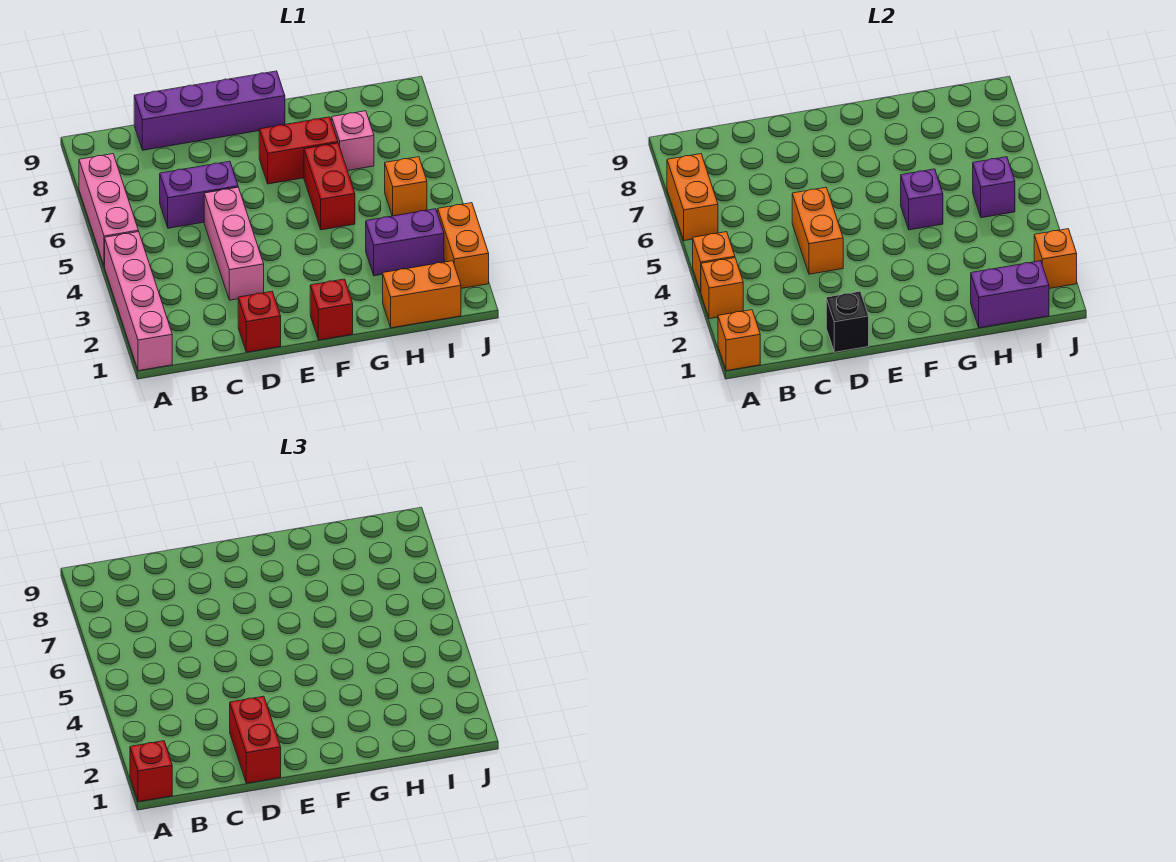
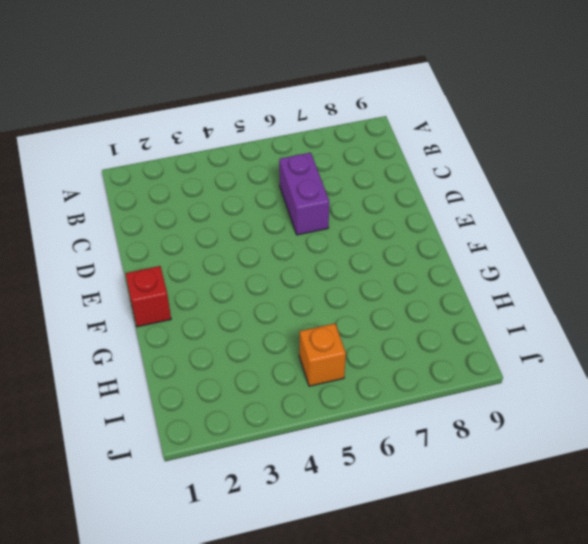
none -> pink brick A1:A4 level 1
none -> pink brick A5:A7 level 1
none -> purple brick C9:F9 level 1

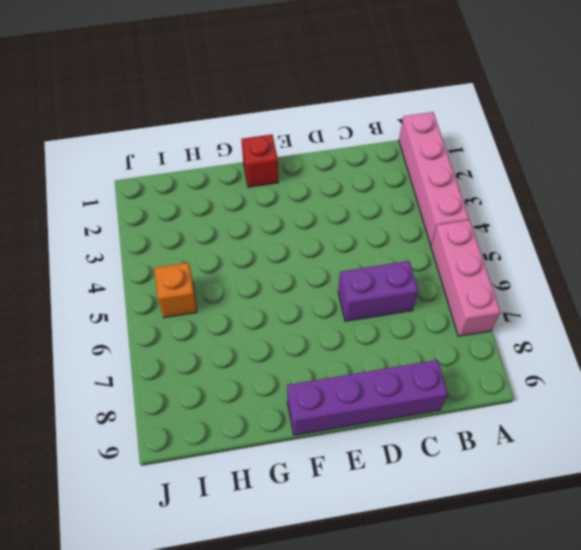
none -> red brick D1 level 1
none -> pink brick D3:D5 level 1
none -> red brick F7:G7 level 1

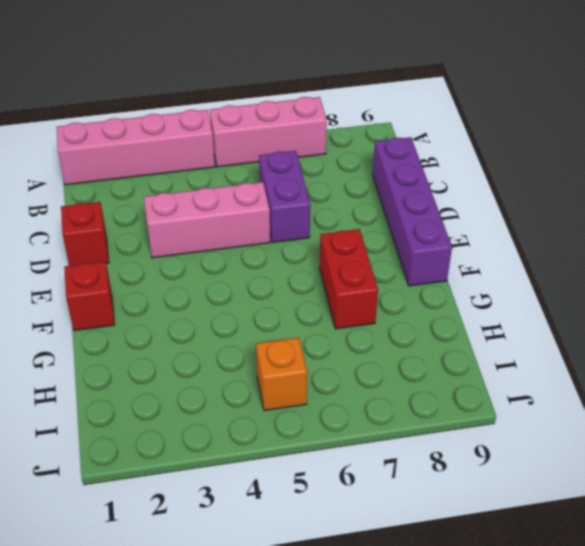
none -> red brick G5:G6 level 1
none -> orange brick H1:I1 level 1
none -> purple brick H3:I3 level 1

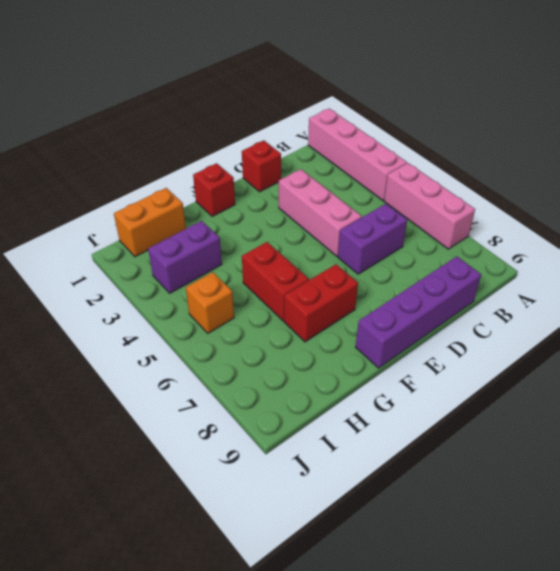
none -> pink brick H7 level 1
none -> orange brick J2:J3 level 1
none -> orange brick A1 level 2

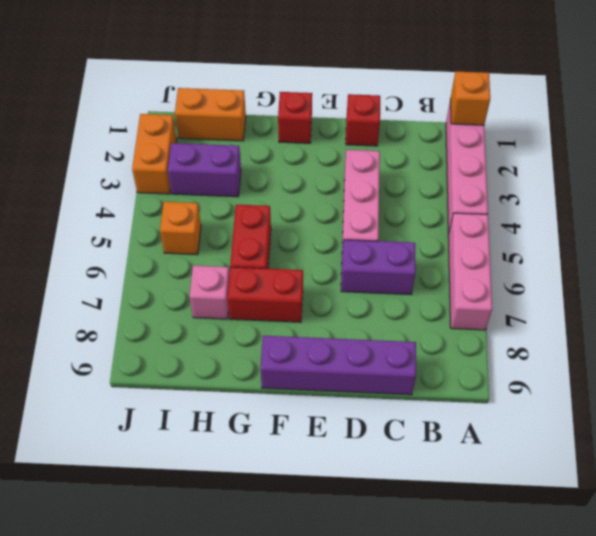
none -> orange brick A3 level 2
none -> orange brick A4 level 2
none -> orange brick A6:A7 level 2

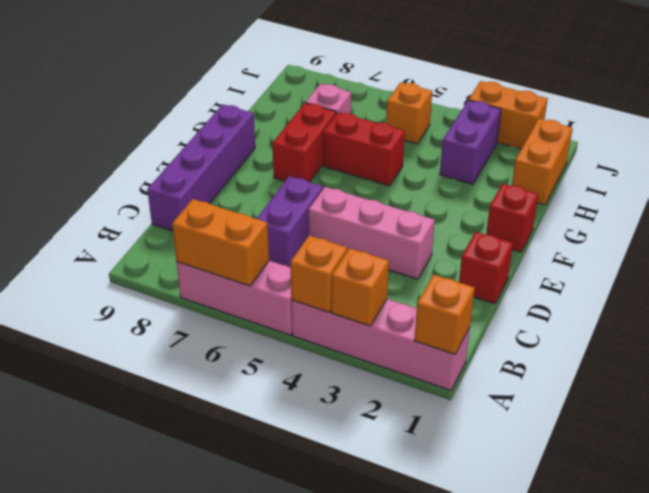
none -> black brick D1 level 2
none -> orange brick D4:D5 level 2
none -> purple brick G5 level 2

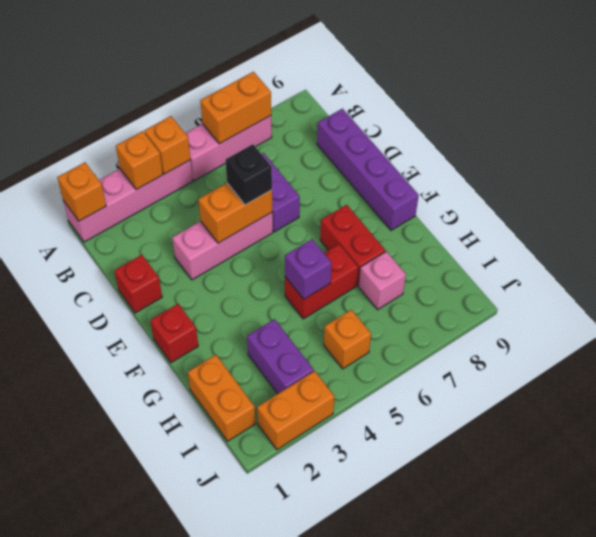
black brick D5 level 3 -> black brick D1 level 2
none -> purple brick H1:I1 level 2
none -> purple brick I5 level 2
none -> orange brick J2 level 2

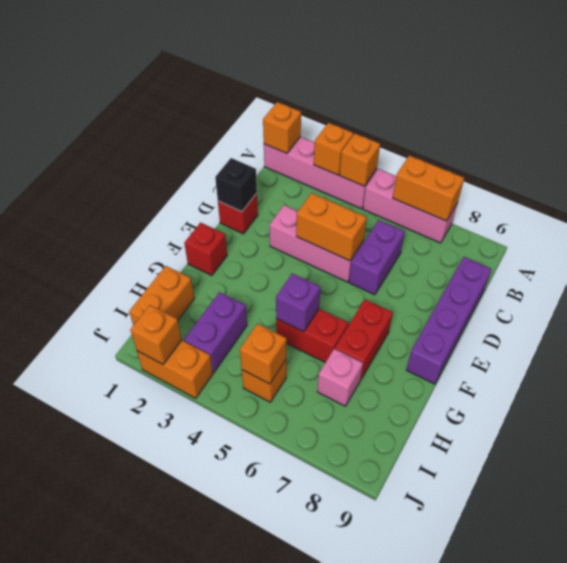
orange brick I5 level 2 -> purple brick I5 level 2
none -> purple brick H1:I1 level 2
none -> red brick A1 level 3
none -> red brick D1:D2 level 3

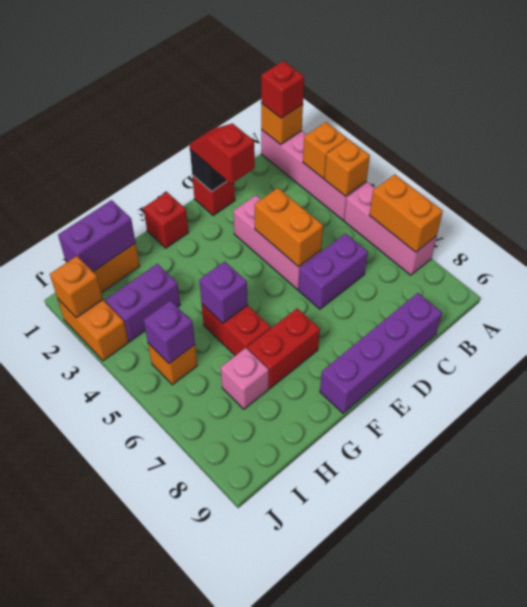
red slope D1:D2 level 3 top 2 -> red brick D1:D2 level 3

